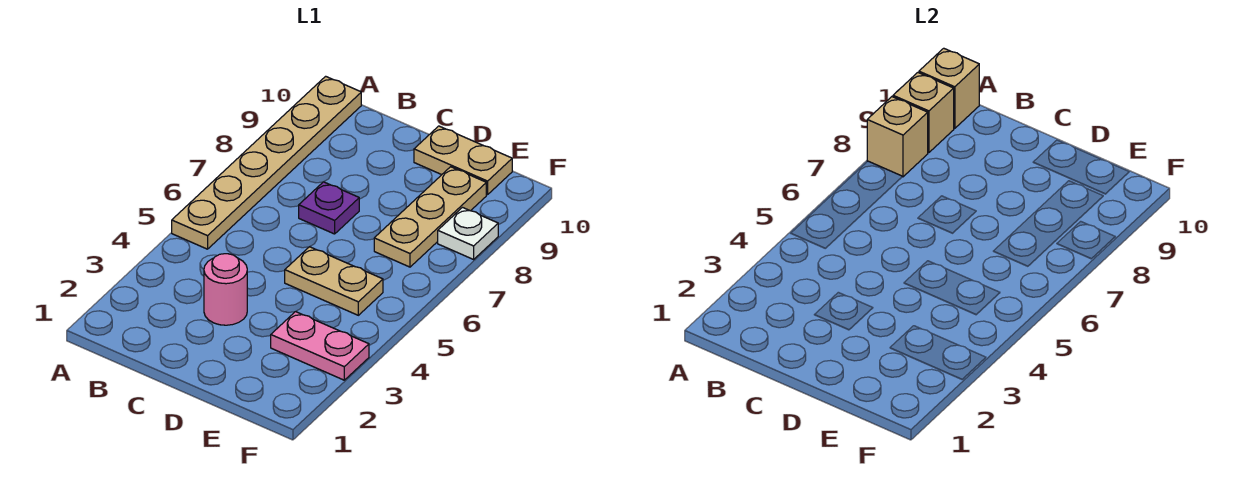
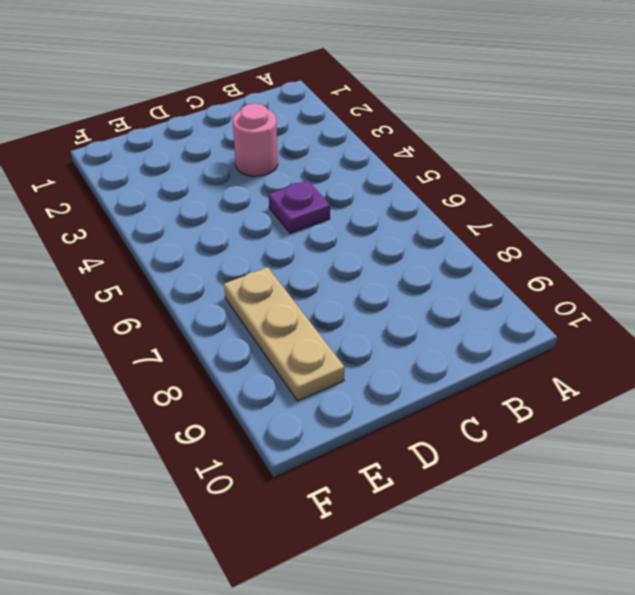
purple plate C5 level 1 -> purple plate C7 level 1
none -> tan plate A5:A10 level 1
none -> tan plate D5:E5 level 1

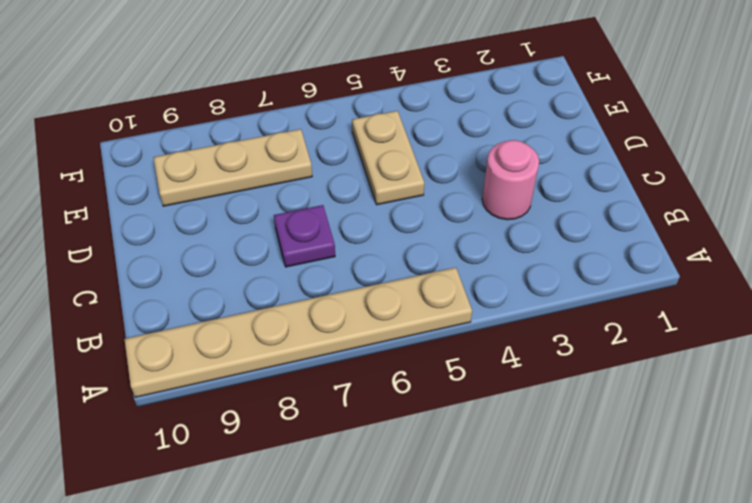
none -> tan plate D10:E10 level 1
none -> pink plate E3:F3 level 1

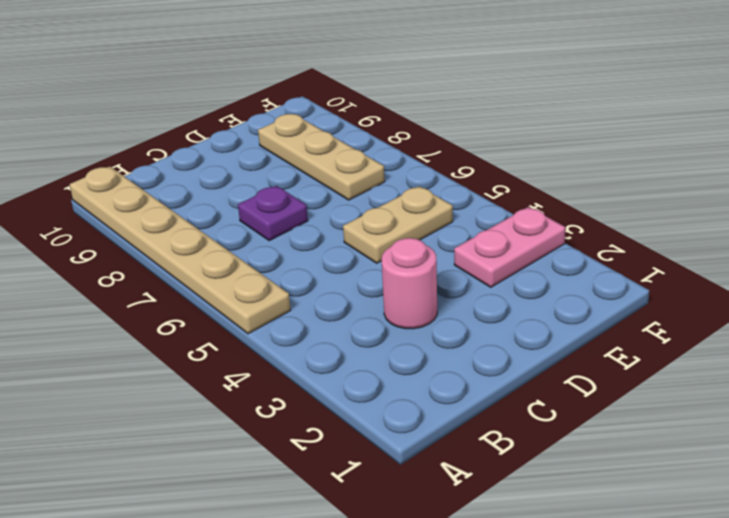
none -> tan plate D10:E10 level 1
none -> white plate F8 level 1

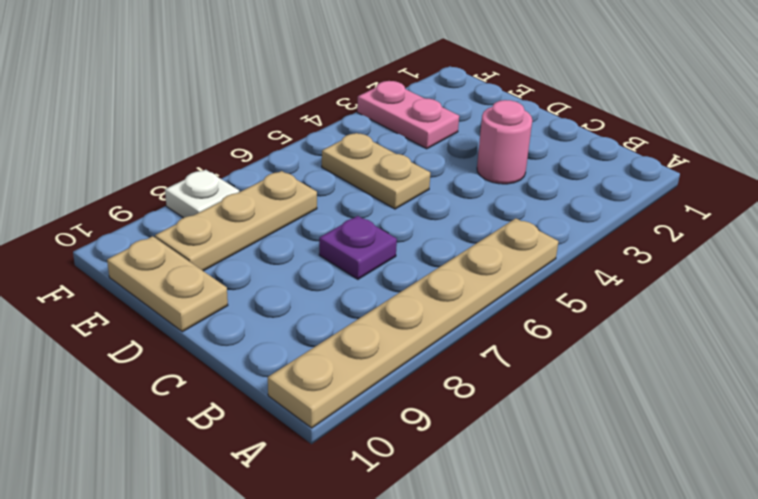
none -> tan brick A8 level 2
none -> tan brick A9 level 2

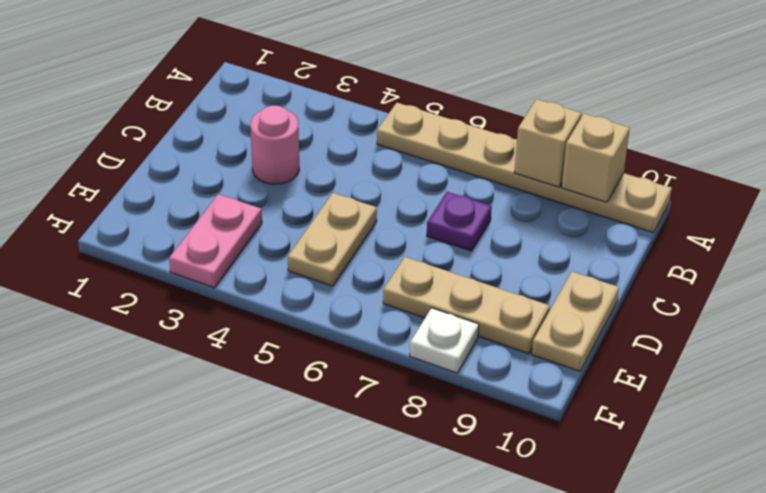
none -> tan brick A10 level 2

